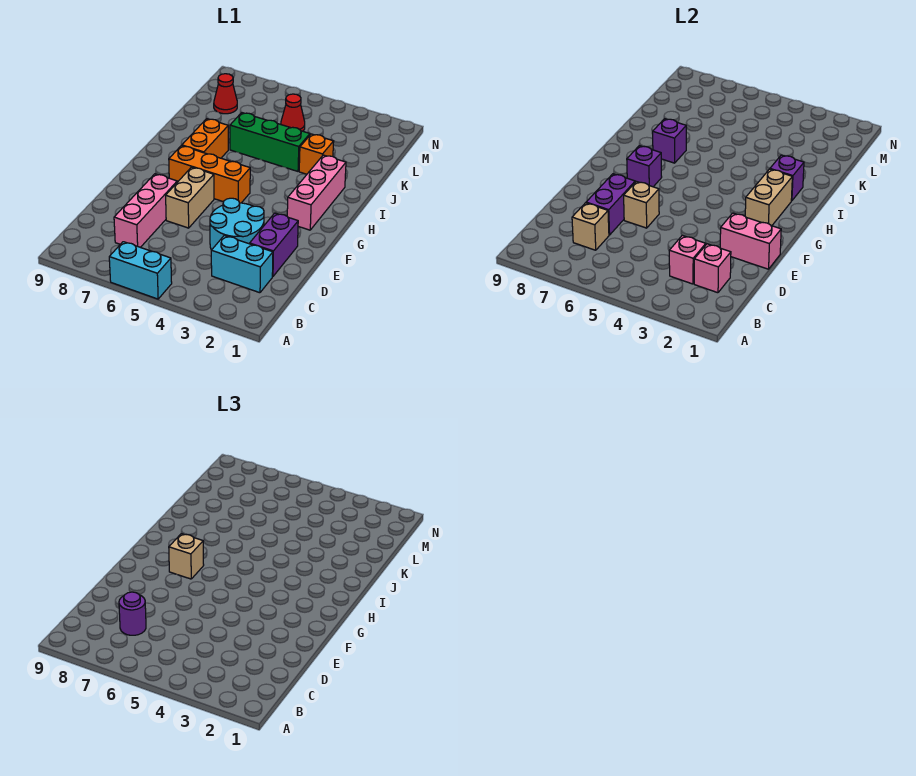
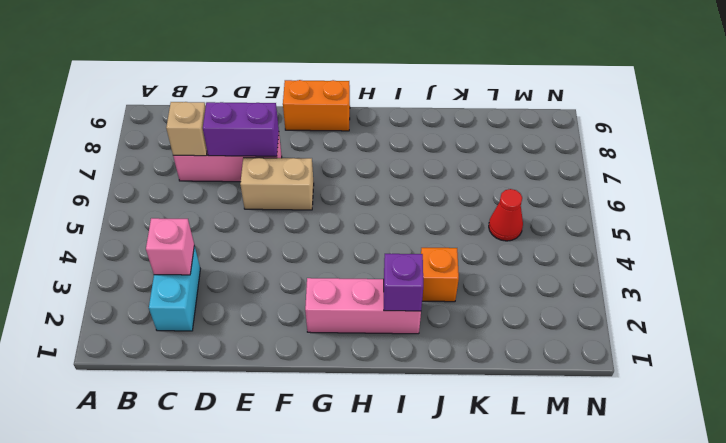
orange brick F9:G9 level 1 -> orange brick H7:I7 level 1
none -> cyan brick A5:A6 level 1
none -> purple brick D2:E2 level 1
none -> cyan round brick D3:E4 level 1

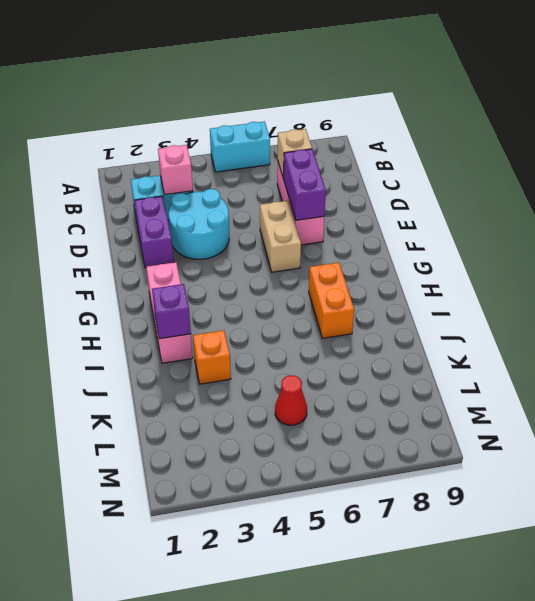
none -> orange brick G5:G7 level 1
none -> green brick J4:J6 level 1
none -> red cone L8 level 1

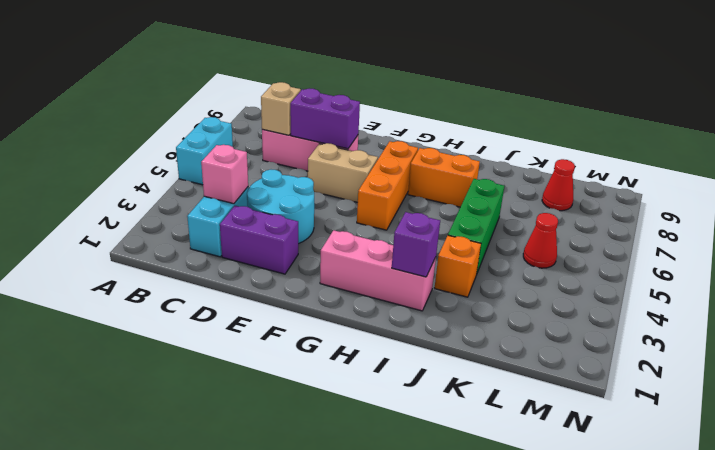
none -> pink brick C2 level 2
none -> pink brick E1:E2 level 2
none -> tan brick E6 level 2

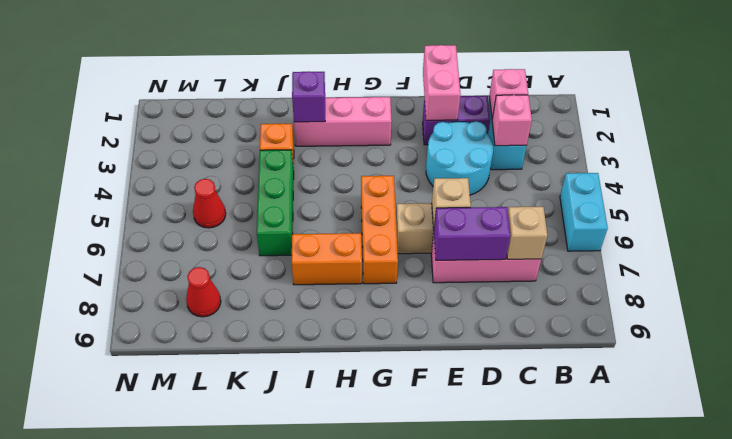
none -> tan brick G2:H2 level 2
none -> purple brick G7 level 2
none -> purple brick I7 level 2

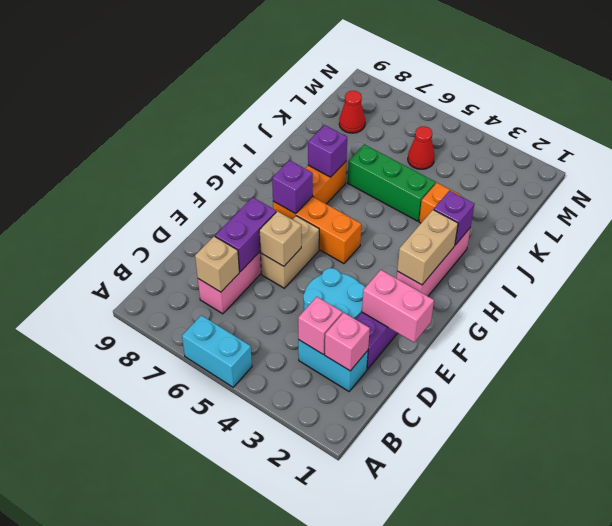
none -> purple round brick C7 level 3
none -> tan brick G7 level 3

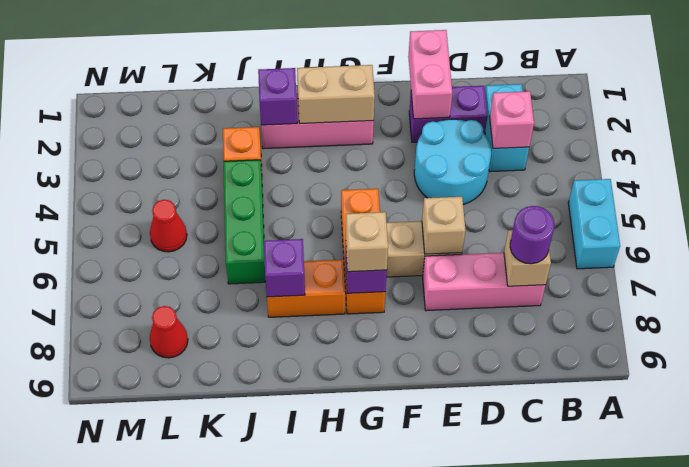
none -> pink brick C2 level 2
none -> purple brick D7:E7 level 2

